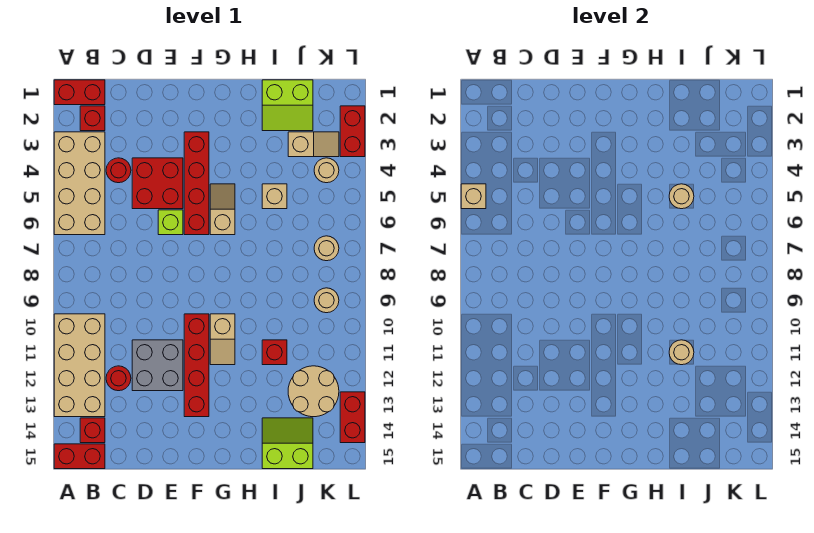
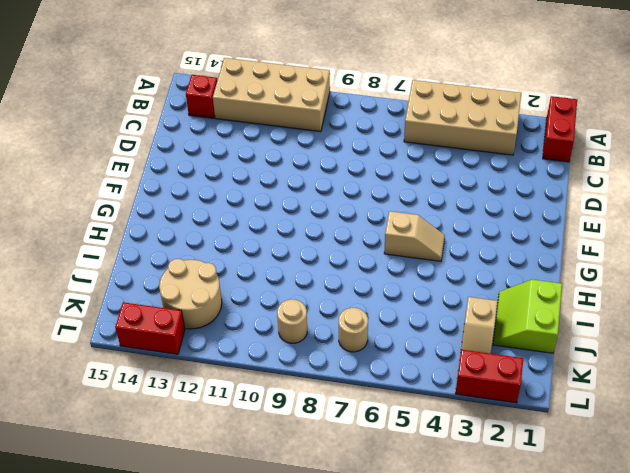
none -> red brick A15:B15 level 1
none -> red brick B2 level 1
none -> red round brick C4 level 1

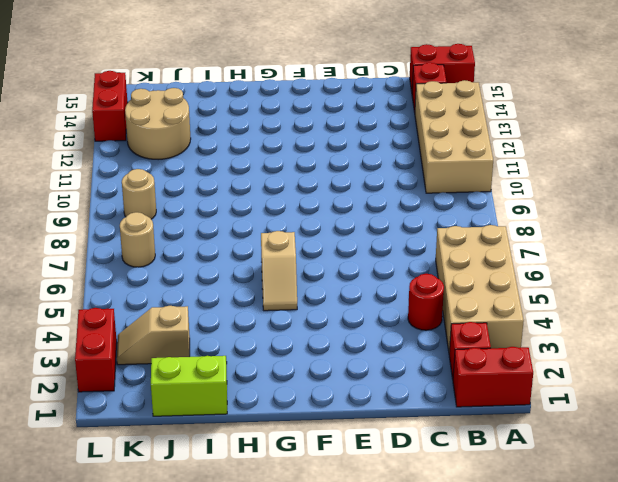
none -> red round brick C12 level 1
none -> red brick D4:E5 level 1
none -> grey brick D11:E12 level 1

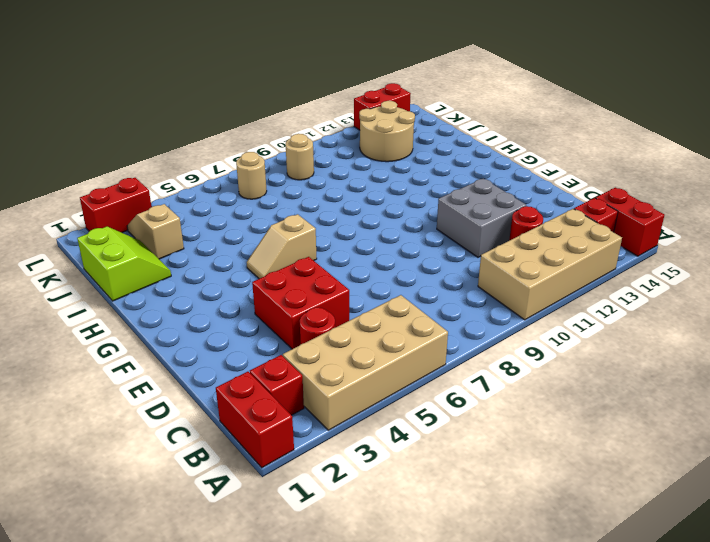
none -> lime brick E6 level 1
none -> red brick F3:F6 level 1
none -> red brick F10:F13 level 1

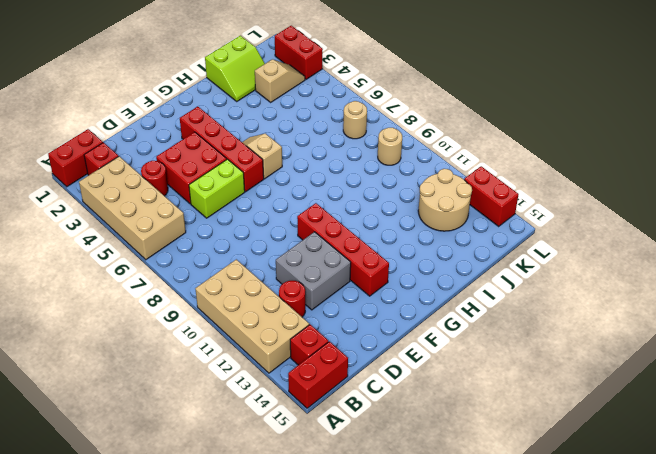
lime brick D6:E6 level 1 -> lime brick E6 level 1
none -> tan slope G10:G11 level 1 top 10
none -> tan brick I5 level 1
none -> red brick I11 level 1

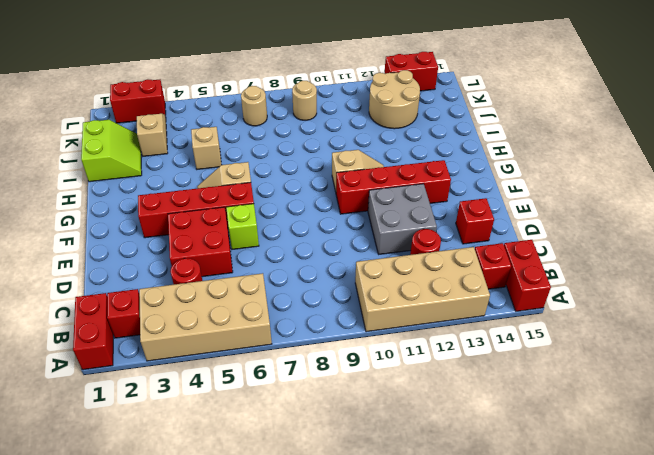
red brick D14 level 1 -> red brick I11 level 1
none -> lime slope I14:J15 level 1 top 15
none -> tan round brick K4 level 1
none -> tan brick A5 level 2

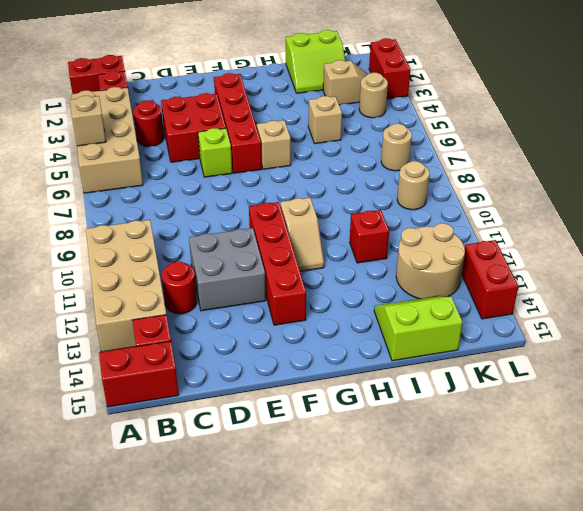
none -> tan round brick I5 level 2
none -> tan round brick I11 level 2

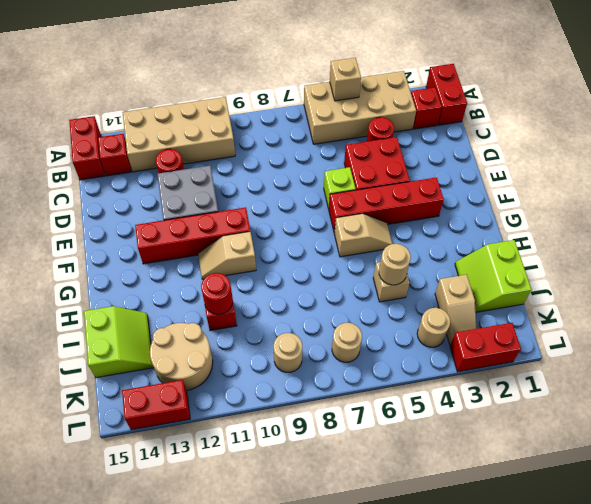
red round brick I11 level 2 -> tan round brick I11 level 2

